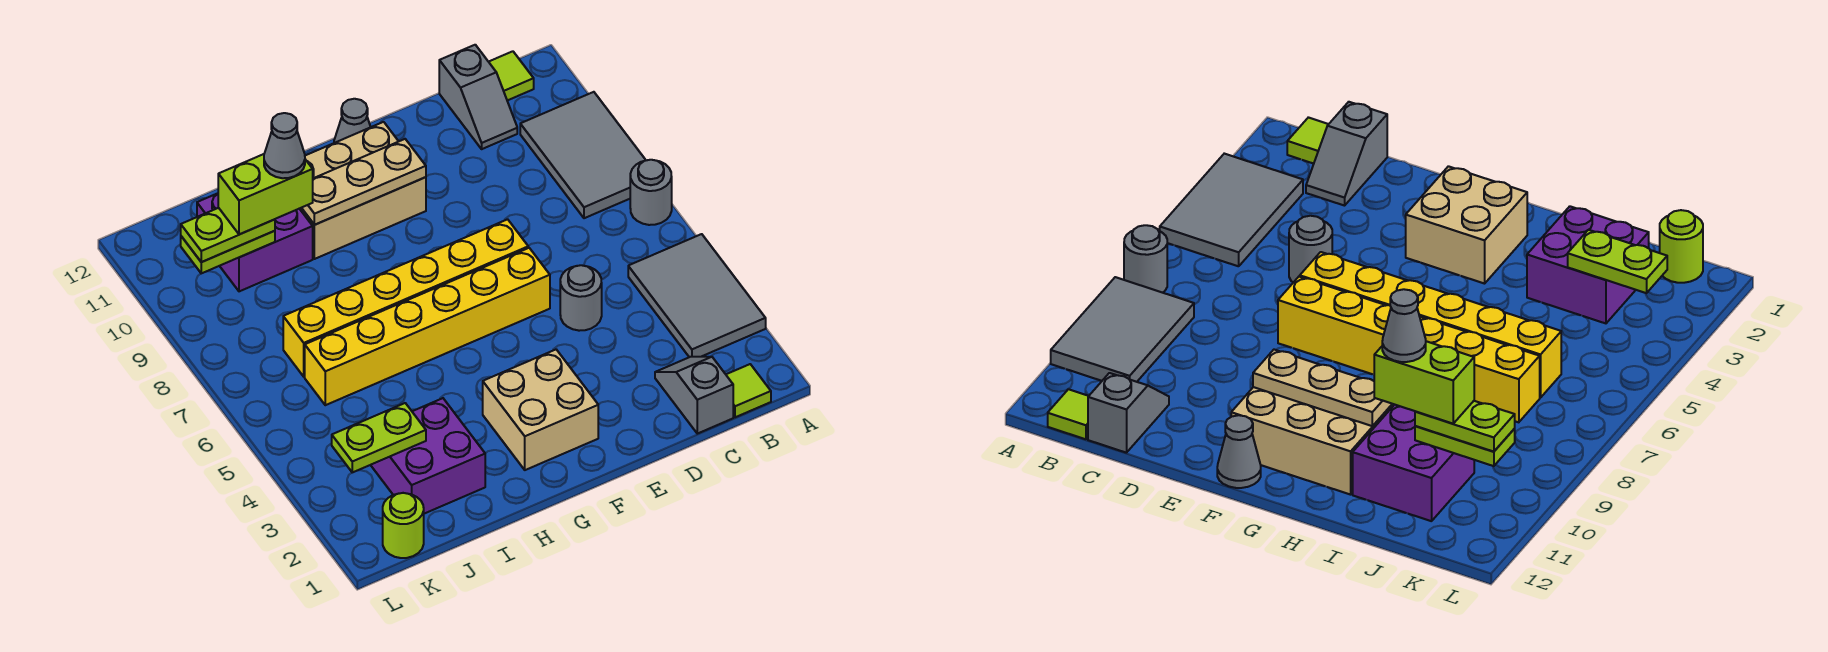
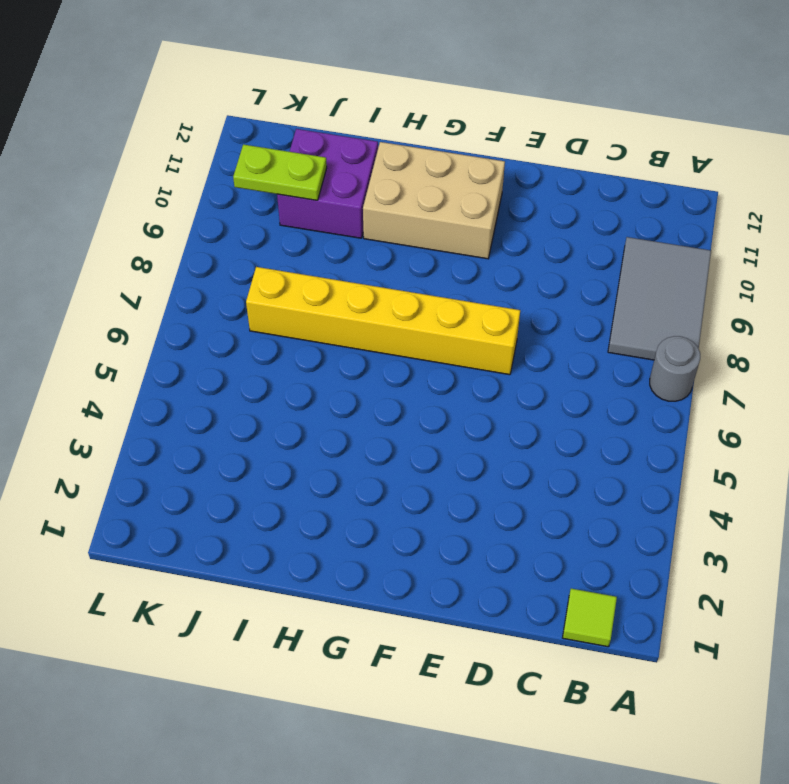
none -> grey tile A3:B5 level 1
none -> lime tile B12 level 1
none -> grey slope C1:C2 level 1 top 1

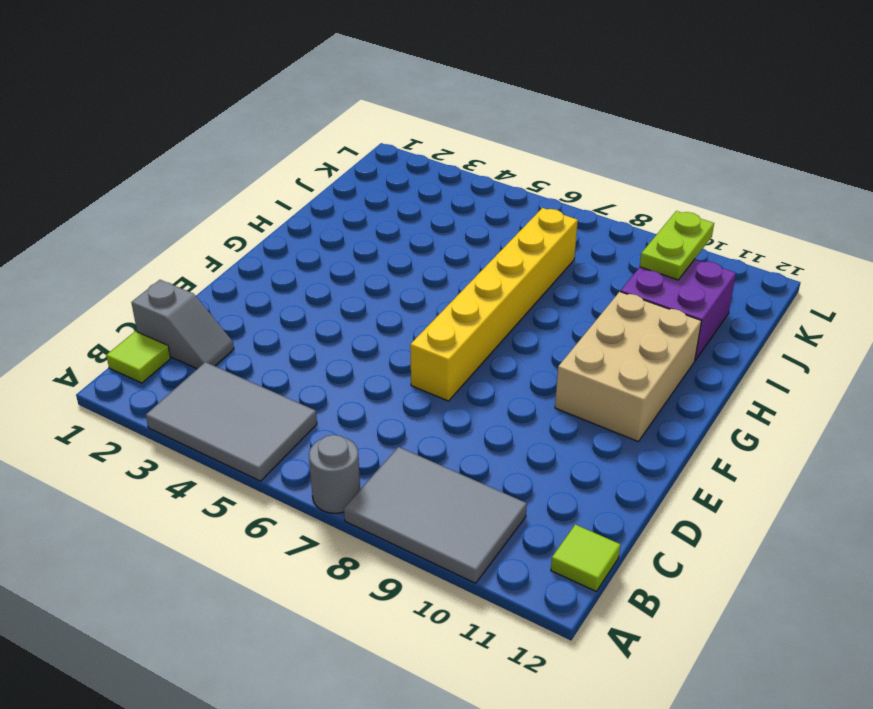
none -> grey slope C11:C12 level 1 top 12
none -> grey round brick D5 level 1
none -> yellow brick E6:J6 level 1

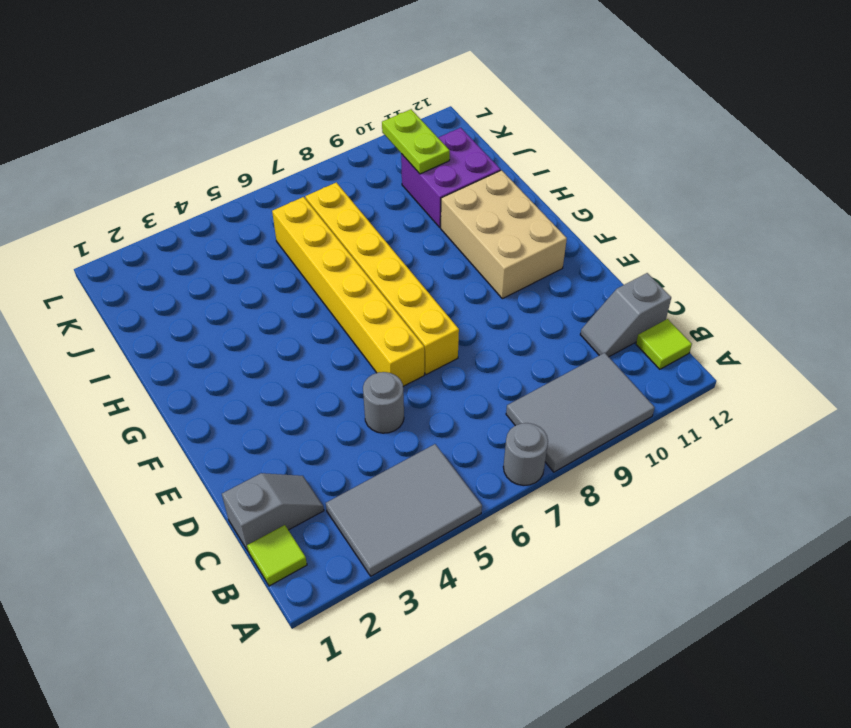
none -> tan brick F2:G3 level 1
none -> grey cone F12 level 1
none -> purple brick I2:J3 level 1

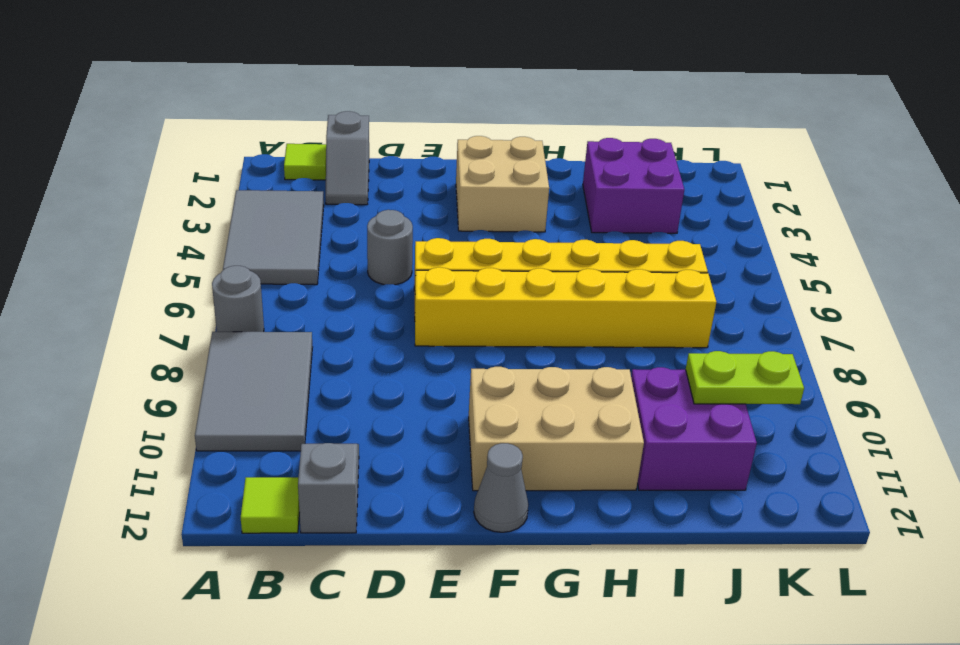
none -> lime round brick K1 level 1
none -> tan plate F10:H10 level 2
none -> lime plate J3:K3 level 2

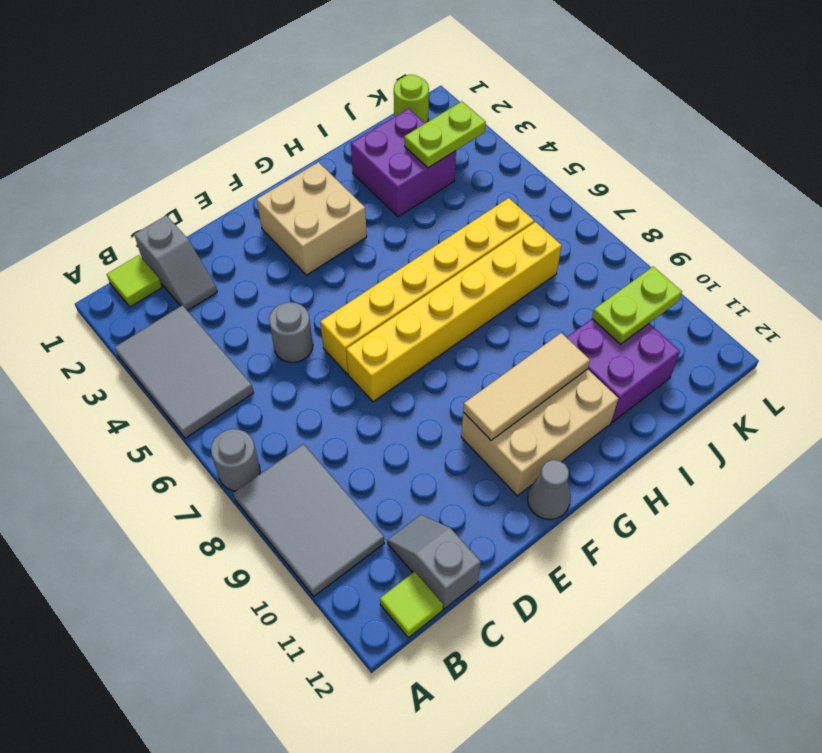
tan tile F10:H10 level 2 -> tan plate F10:H10 level 2
none -> lime plate J10:K10 level 3
none -> lime brick I10:J10 level 4
none -> grey cone I10 level 5

